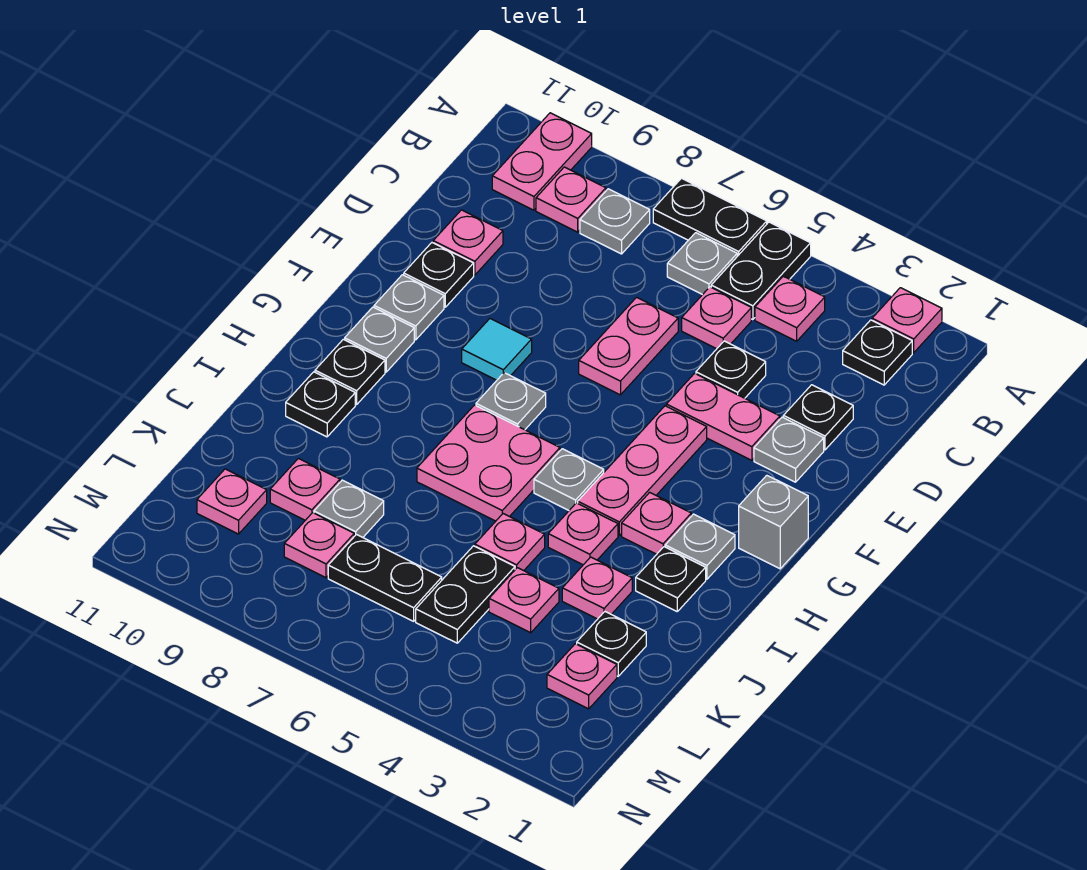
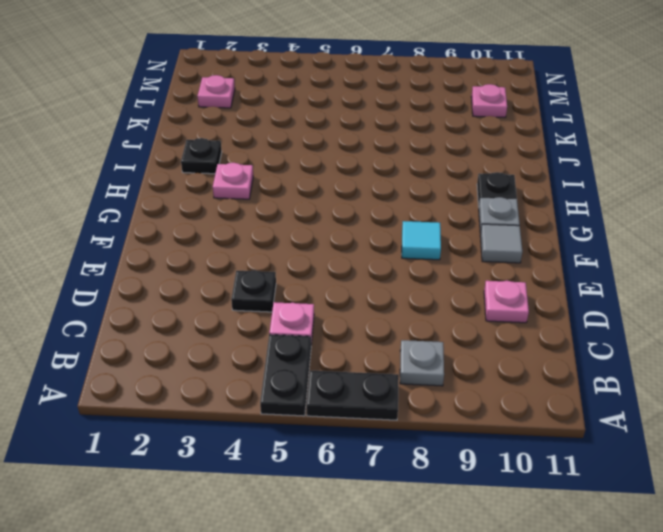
grey tile F10 level 1 -> grey plate F10 level 1
none -> pink plate A2 level 1
none -> pink plate A10:B10 level 1
none -> black plate B2 level 1
none -> pink plate B4 level 1

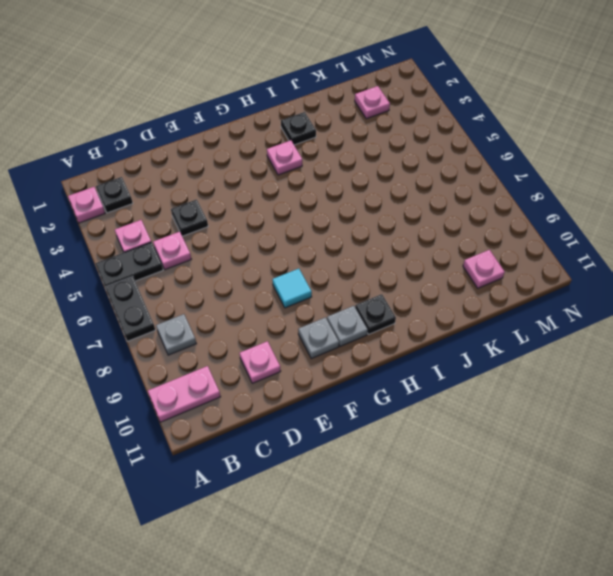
none -> grey plate B6 level 1
none -> pink plate B9 level 1
none -> black plate D2 level 1
none -> pink plate D6:E6 level 1

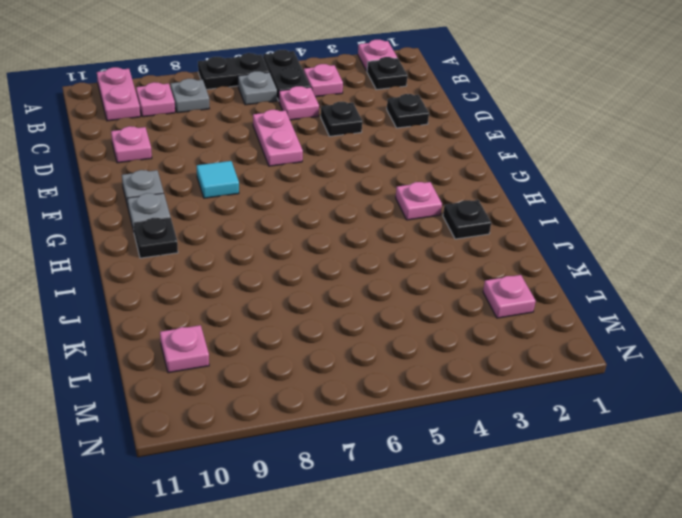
none -> grey plate E2 level 1
none -> pink plate E3:E4 level 1
none -> black plate E10 level 1
none -> pink plate F4:H4 level 1

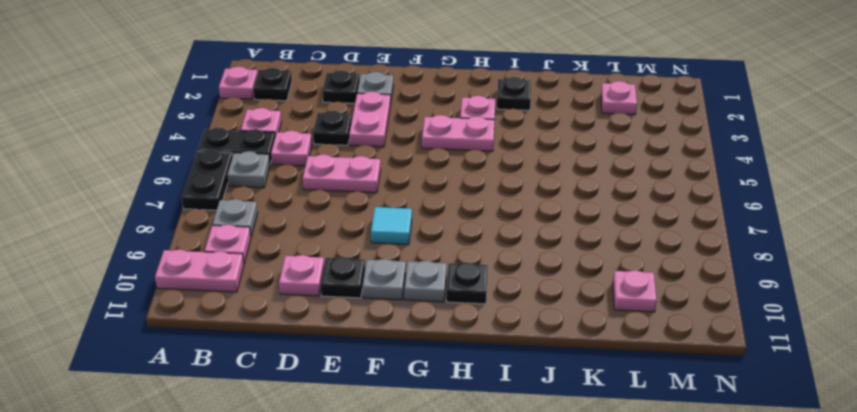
pink plate G4:H4 level 1 -> pink plate F4:H4 level 1
none -> grey brick G1 level 1
none -> grey plate G7 level 1
none -> grey plate H2 level 1
none -> grey plate H5 level 1

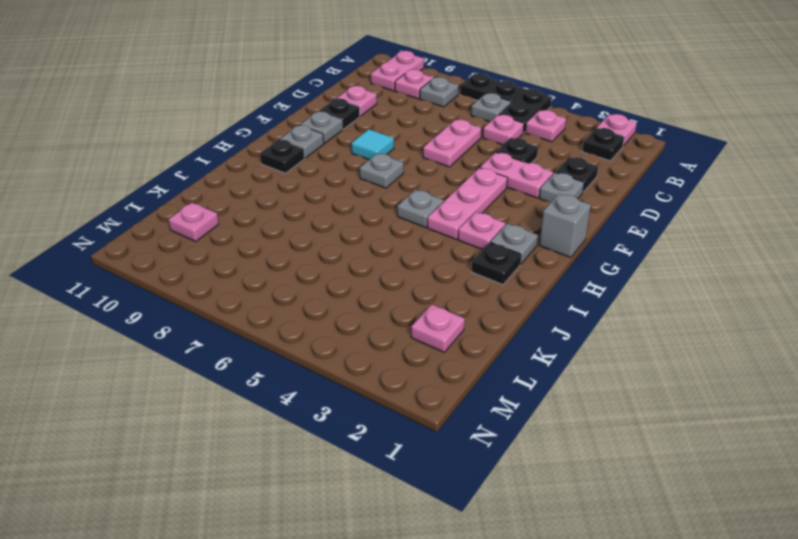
none -> pink plate H6:I7 level 1
none -> pink plate I4 level 1
none -> black plate I10 level 1
none -> pink plate J3 level 1

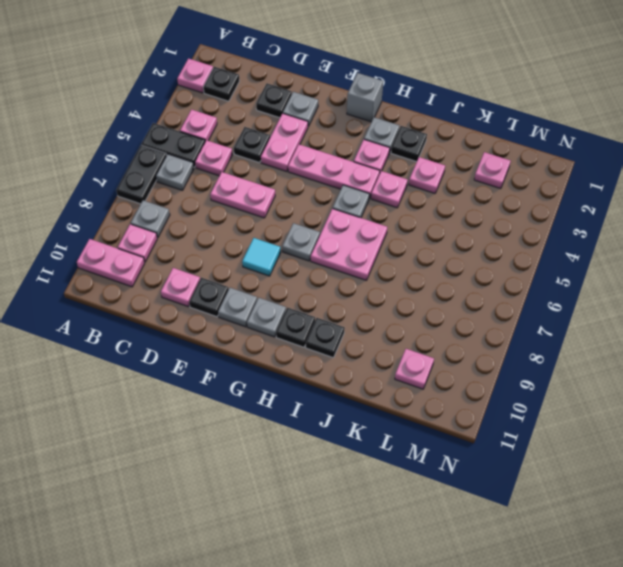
none -> pink plate J5 level 1
none -> black plate K2 level 1
none -> pink plate K4 level 1
none -> black plate K5:L5 level 1

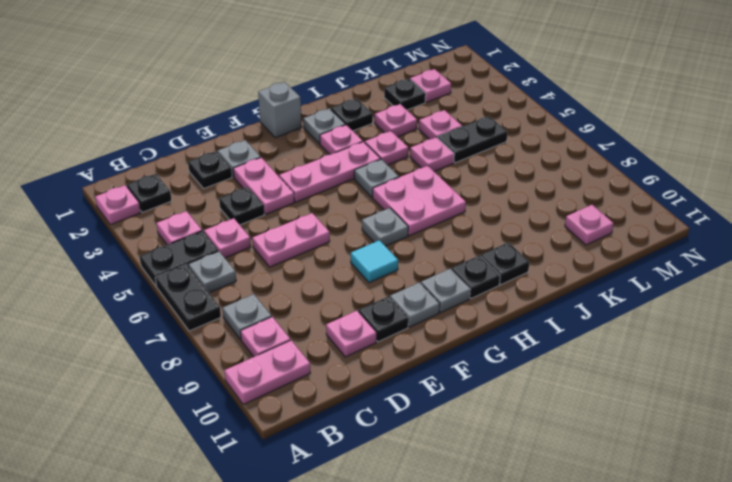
none -> grey plate K8 level 1
none -> pink plate K9 level 1
none -> black plate L6:L7 level 1
none -> pink plate L8 level 1

